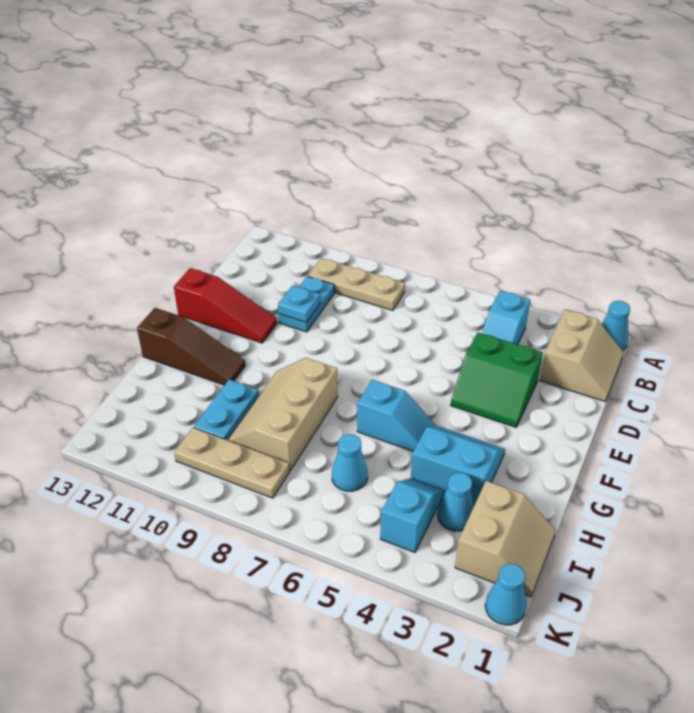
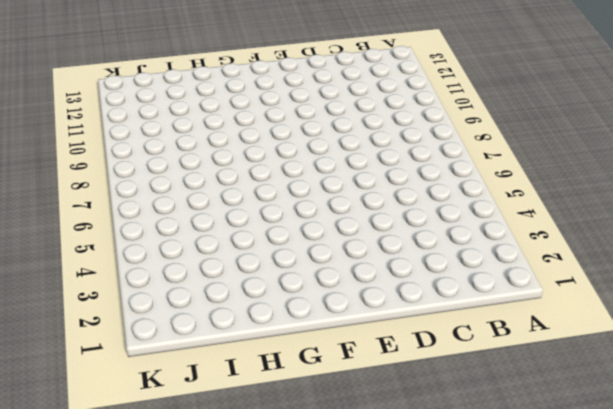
none -> cyan cone A1 level 1
none -> tan slope B1:C2 level 1 top 2
none -> cyan slope B4:C4 level 1 top B

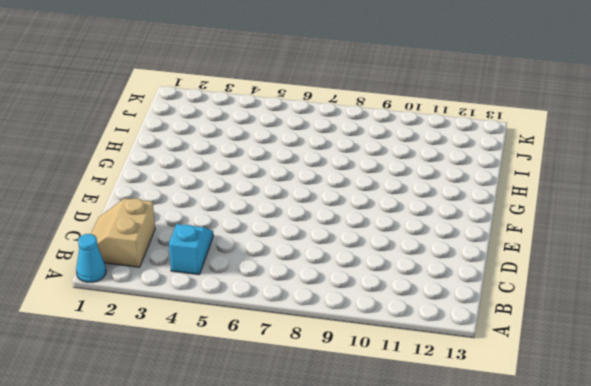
none -> tan plate B8:B10 level 1
none -> cyan plate C10:D10 level 1
none -> green slope D3:E4 level 1 top D

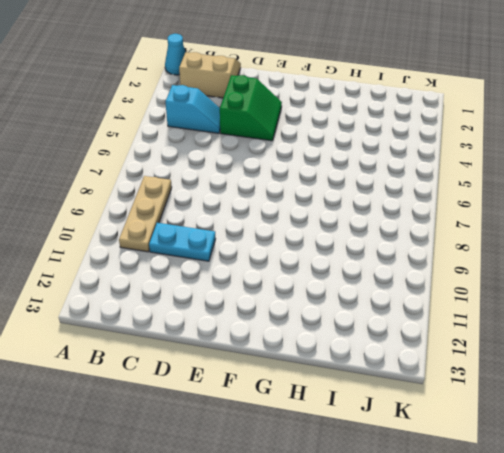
none -> red slope E11:E13 level 1 top 13
none -> cyan slope G3:H4 level 1 top H
none -> cyan slope G5:G6 level 1 top 6

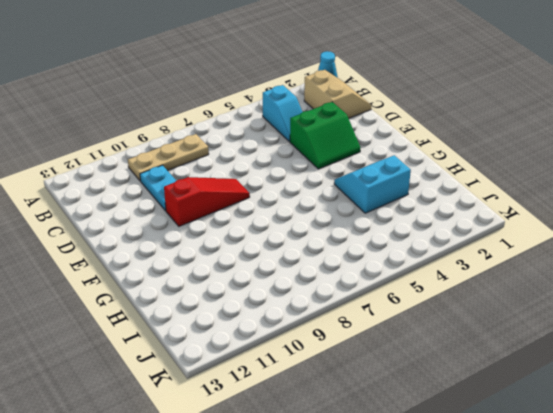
red slope E8:E10 level 1 top 10 -> red slope E11:E13 level 1 top 13
none -> cyan slope G5:G6 level 1 top 6
none -> tan slope G8:I9 level 1 top 8
none -> brown slope G11:G13 level 1 top 13

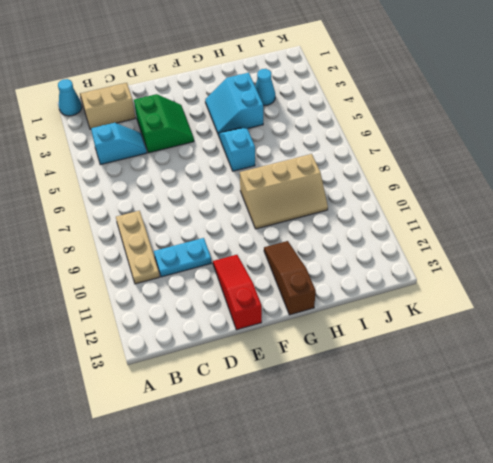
none -> cyan plate H10:I10 level 1
none -> tan slope I1:J2 level 1 top 2
none -> cyan slope I4:J4 level 1 top J

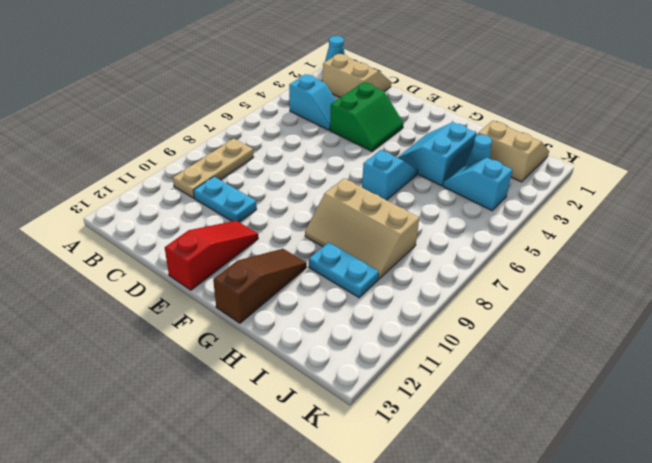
none -> cyan cone I6 level 1
none -> tan plate J8:J10 level 1
none -> cyan cone K1 level 1

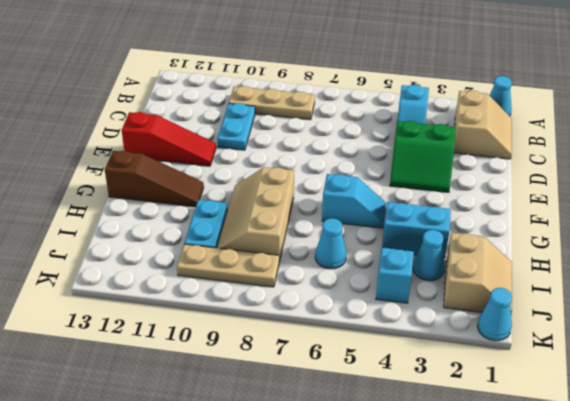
none -> cyan plate D10 level 2

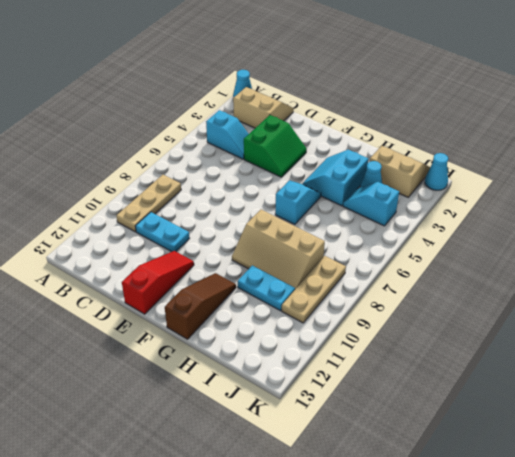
none -> cyan cone I6 level 1
none -> cyan plate D10 level 2

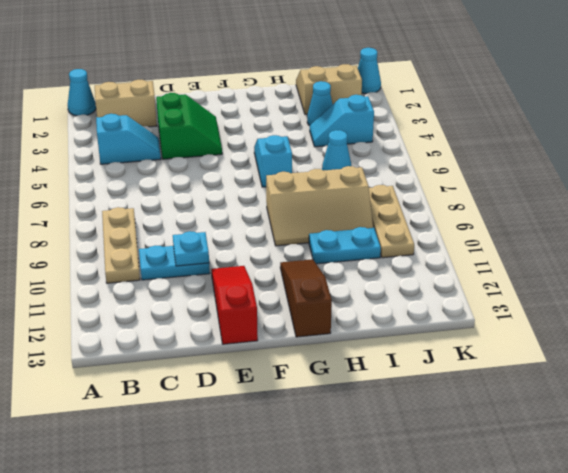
none -> cyan slope G3:H4 level 1 top H

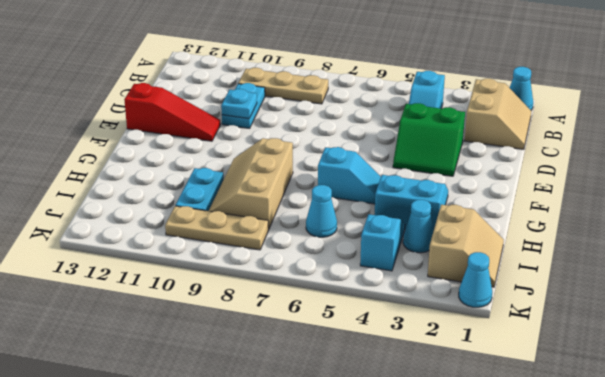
none -> brown slope G11:G13 level 1 top 13

